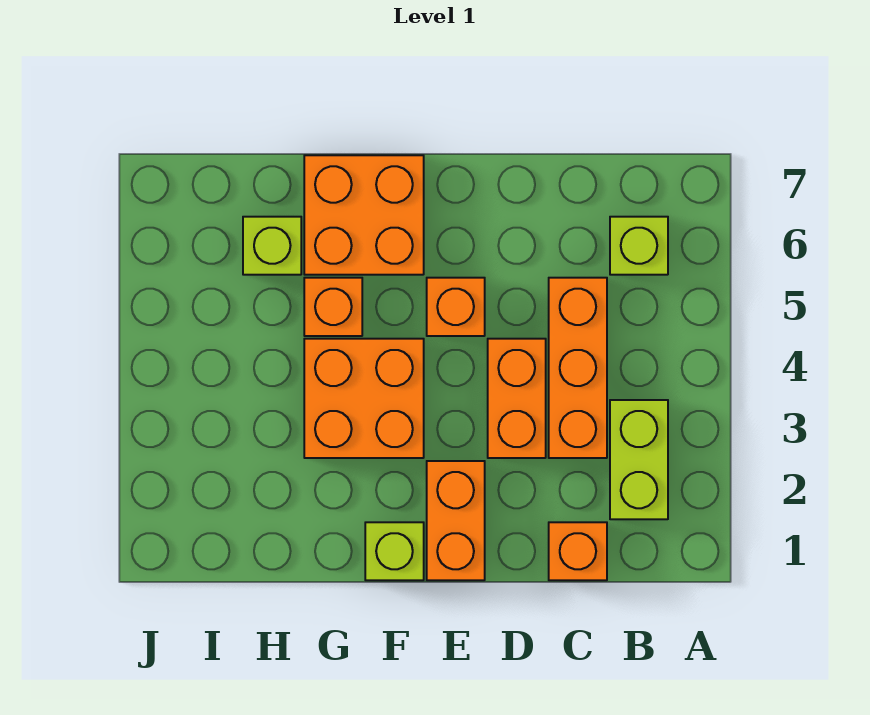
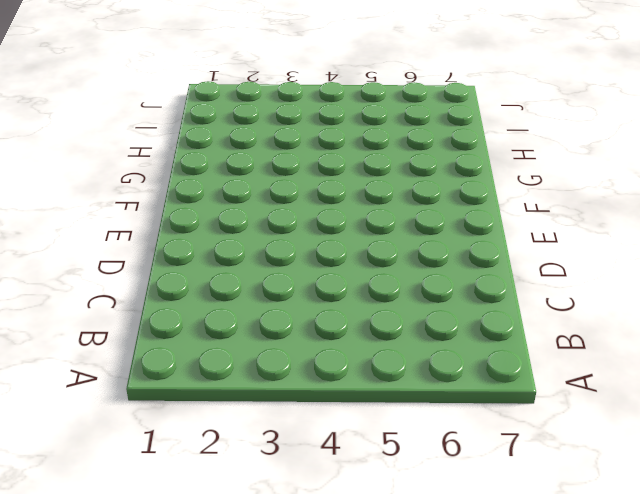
none -> lime brick B2:B3 level 1
none -> lime brick B6 level 1
none -> orange brick C1 level 1

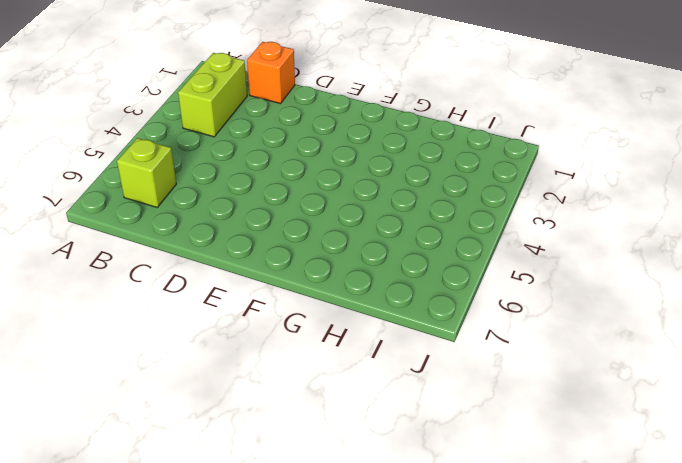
none -> orange brick C3:C5 level 1
none -> orange brick D3:D4 level 1
none -> orange brick E1:E2 level 1

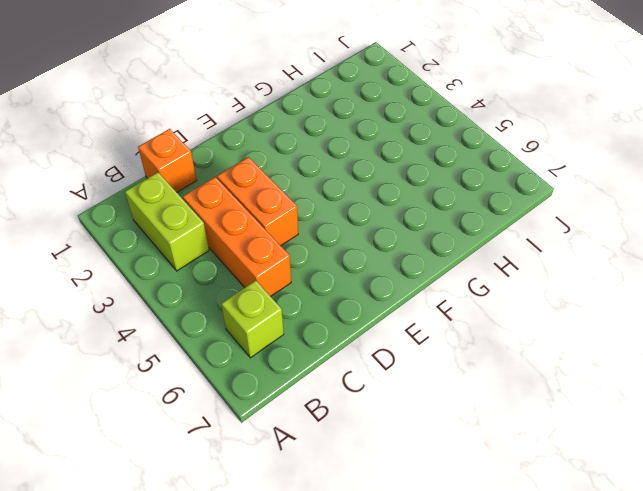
none -> orange brick E1:E2 level 1
none -> orange brick E5 level 1
none -> lime brick F1 level 1

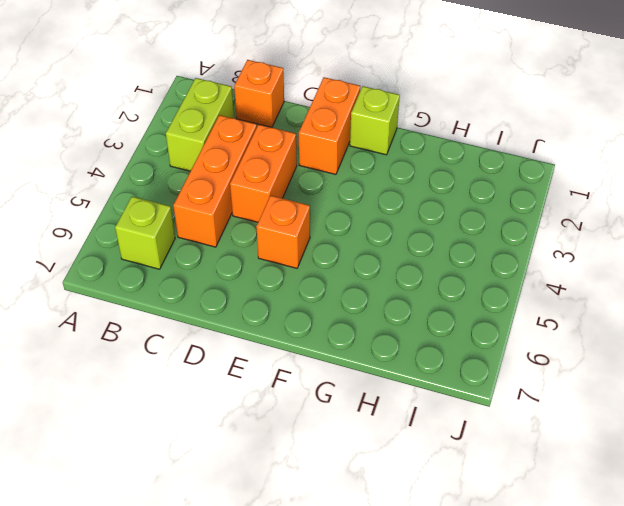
none -> orange brick F3:G4 level 1
none -> orange brick F6:G7 level 1
none -> orange brick G5 level 1

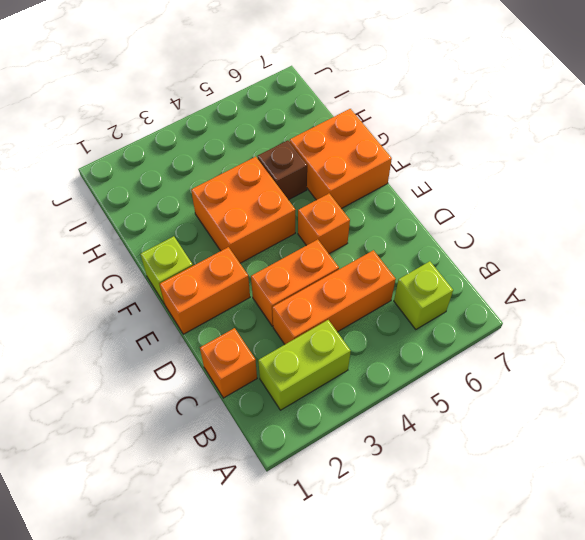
brown brick G5 level 1 -> orange brick G5 level 1
none -> lime brick H6 level 1

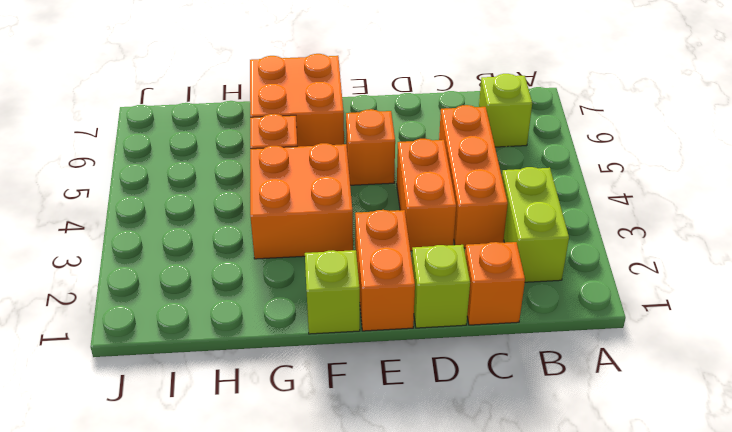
lime brick D1 level 1 -> lime brick H6 level 1

